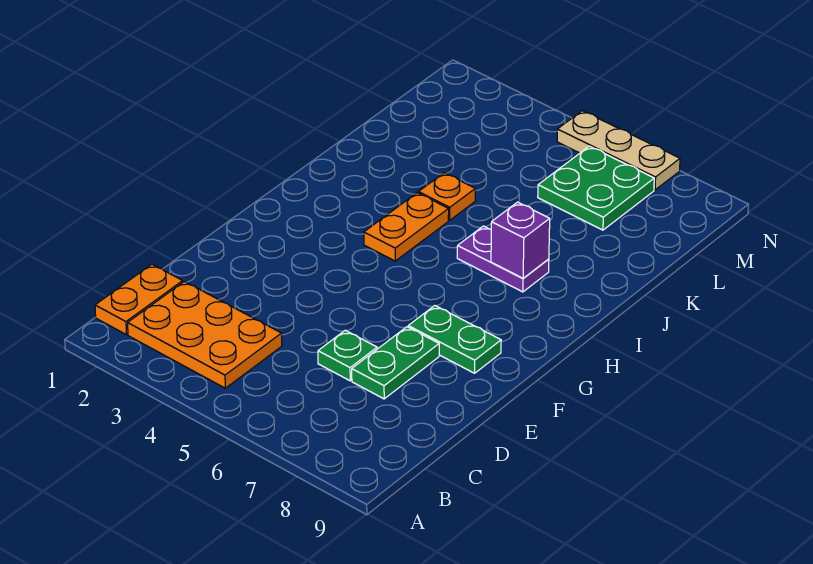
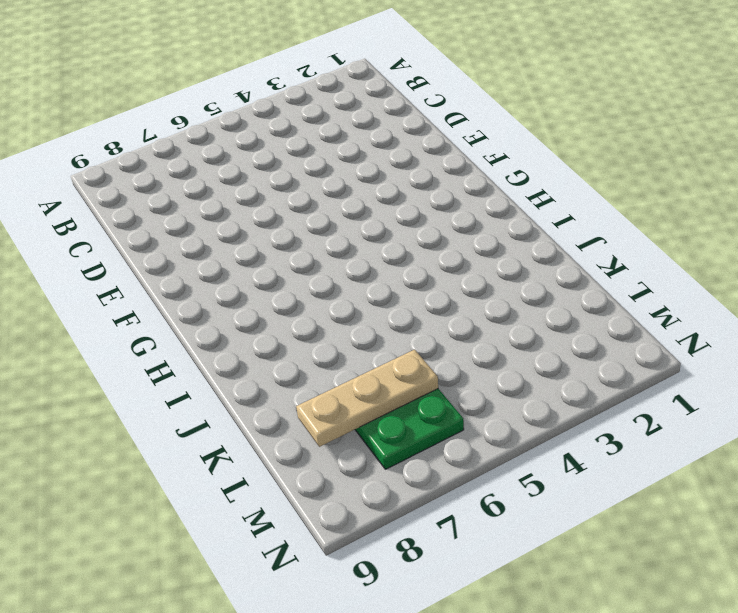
tan plate L6:L8 level 2 -> tan plate N5:N7 level 1
none -> orange plate B1:C1 level 1
none -> orange plate B2:C4 level 1

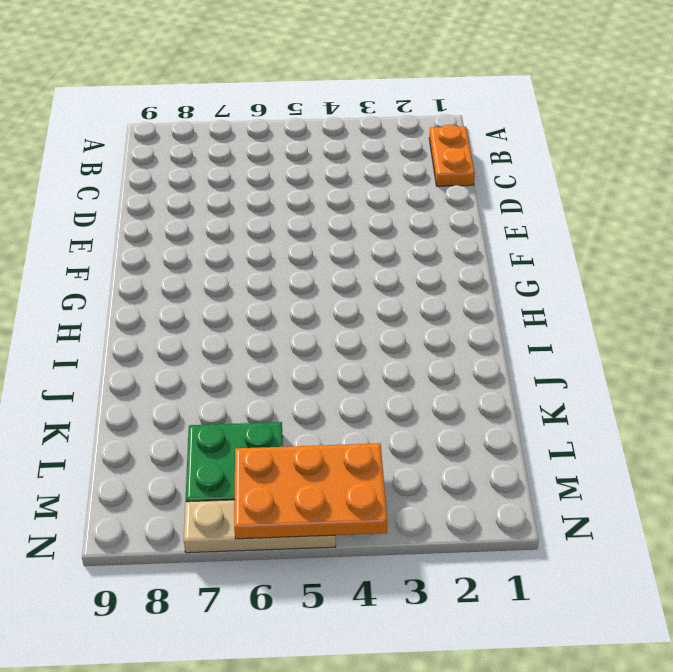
orange plate M4:N6 level 2 -> orange plate B2:C4 level 1
none -> green plate D6 level 1
none -> green plate D7:E7 level 1

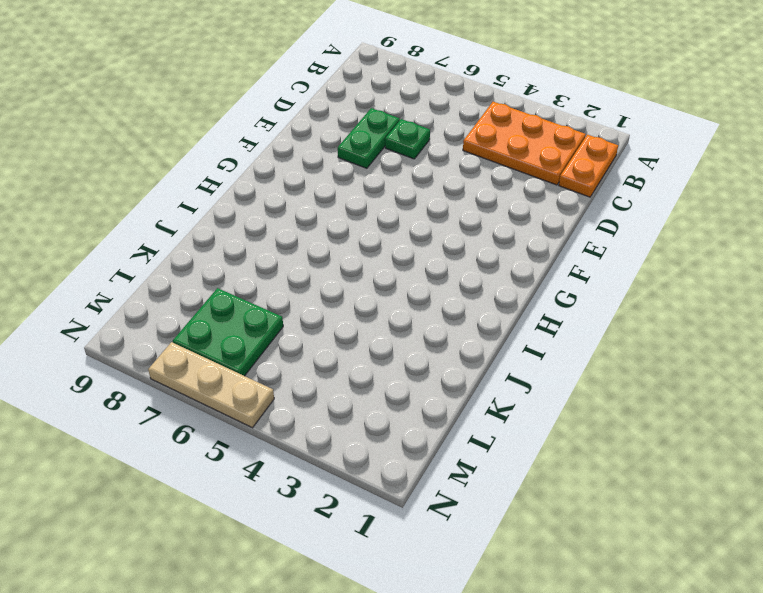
none -> green plate F7:F8 level 1
none -> orange plate H4:I4 level 1

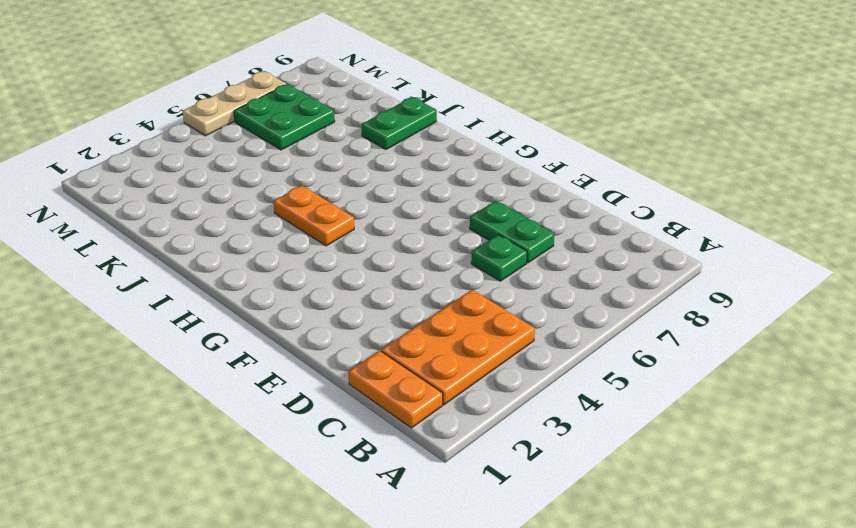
green plate J8:J9 level 1 -> green plate F7:F8 level 1
none -> purple plate I6:I7 level 1
none -> orange plate J4 level 1

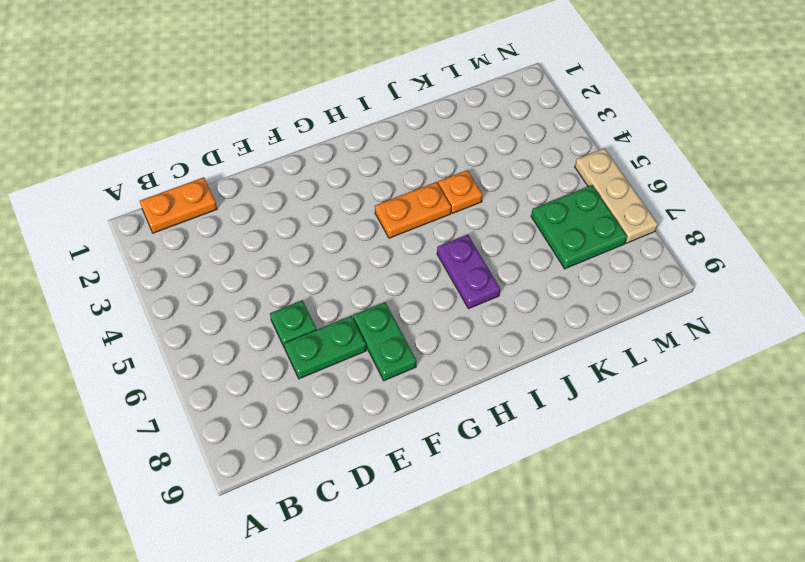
none -> orange plate B2:C4 level 1
none -> purple brick I7 level 2

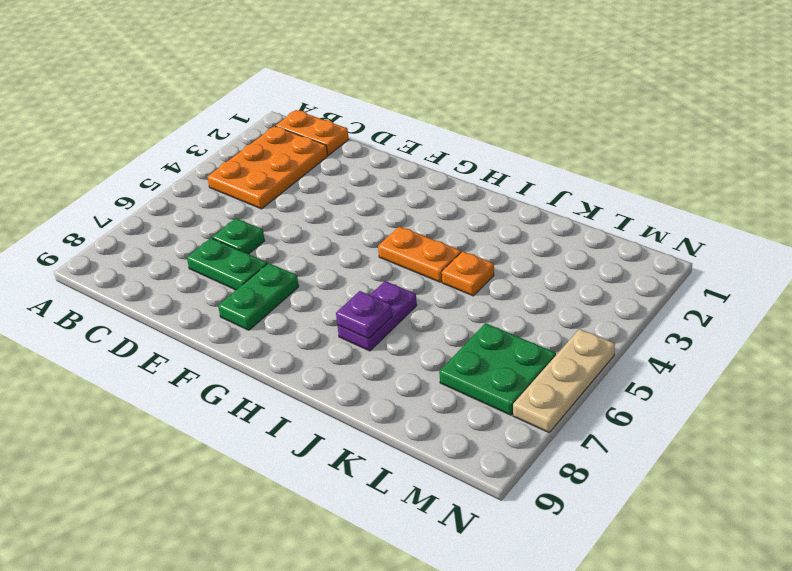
purple plate I7 level 2 -> purple brick I7 level 2

